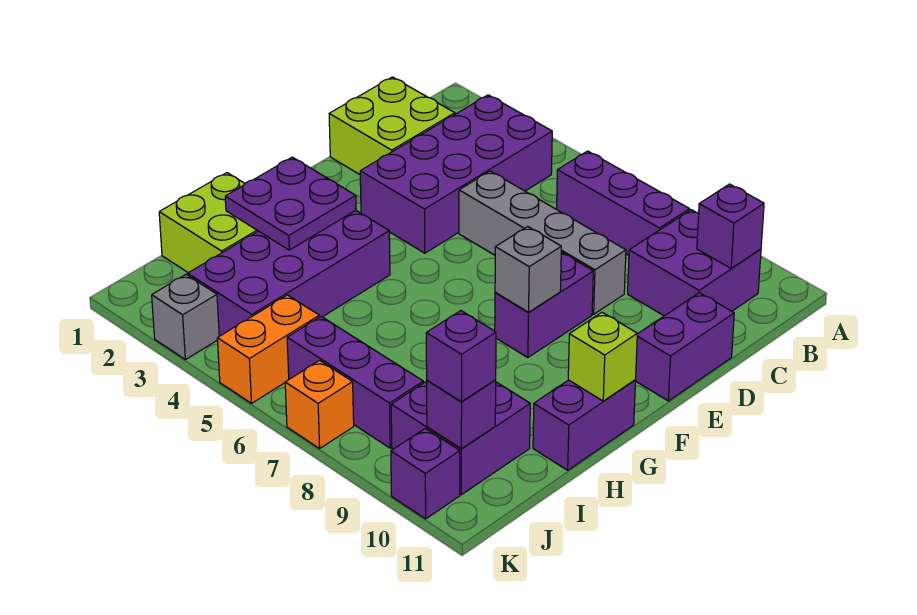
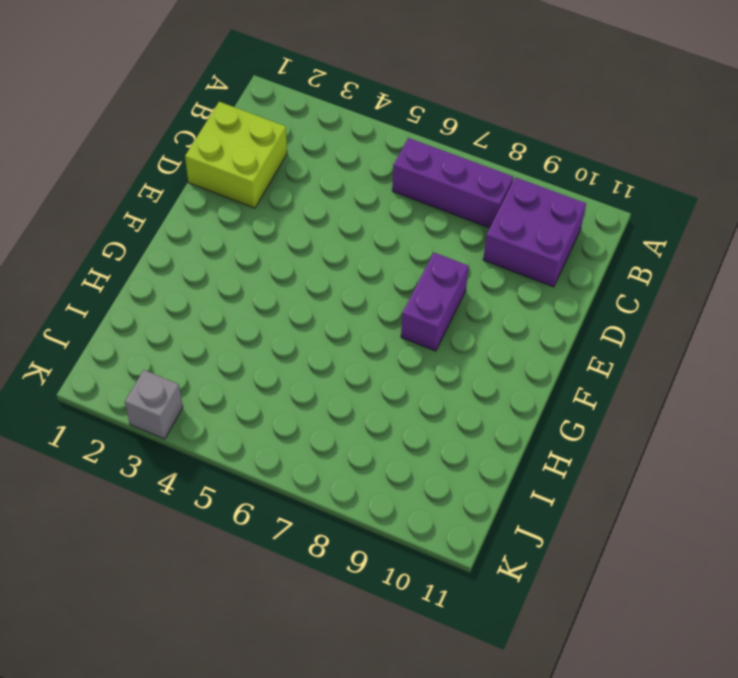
none -> purple brick B3:E4 level 1
none -> grey brick D5:D8 level 1
none -> purple brick D11:E11 level 1

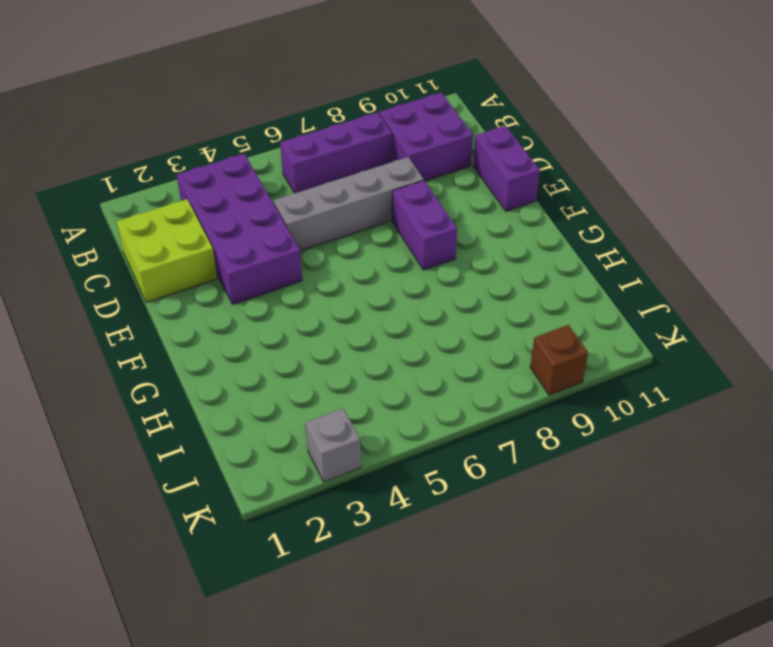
brown brick K9 level 1 -> none
none -> purple brick G3:J4 level 1
none -> purple brick G11:H11 level 1
none -> lime brick H1:I2 level 1

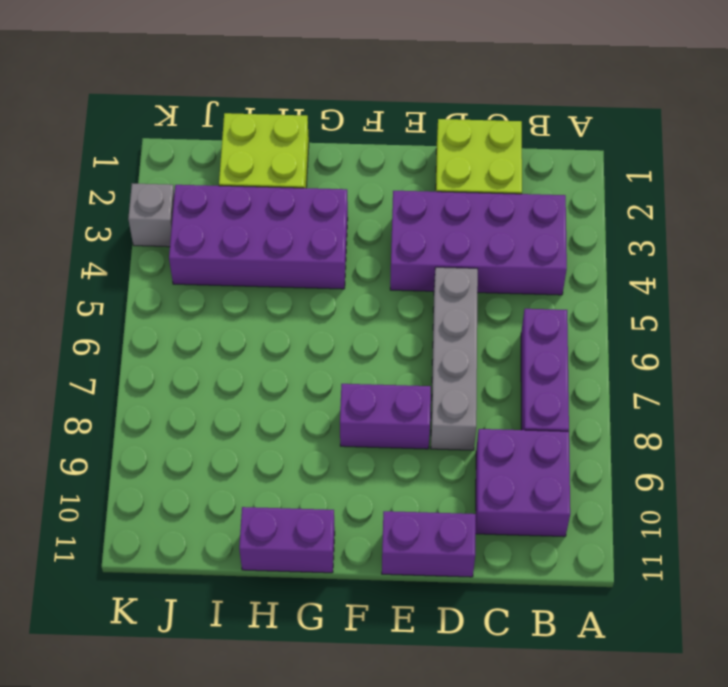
none -> purple brick I9:J10 level 1
none -> orange brick J5:K5 level 1
none -> purple brick J6:J8 level 1

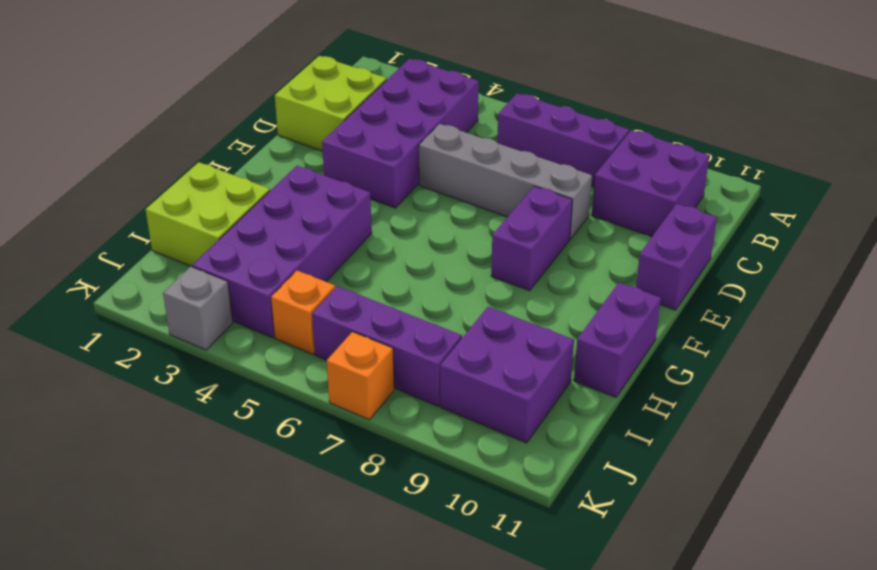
orange brick J5 level 1 -> orange brick J5:K5 level 1
none -> purple brick K10 level 1
none -> purple brick B10 level 2
none -> grey brick F8 level 2

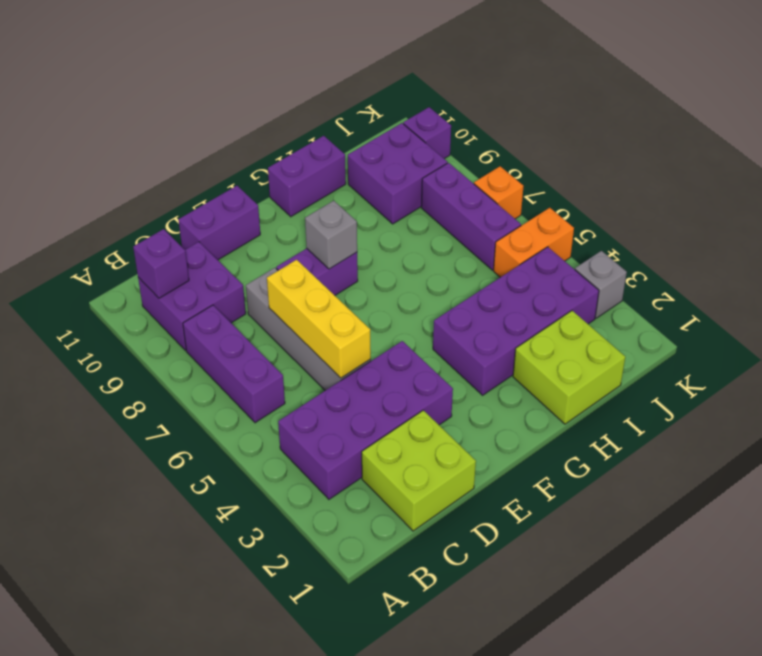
yellow brick D5:D7 level 2 -> none
none -> purple plate G2:H3 level 2
none -> lime brick G11 level 2
none -> purple brick J10 level 2

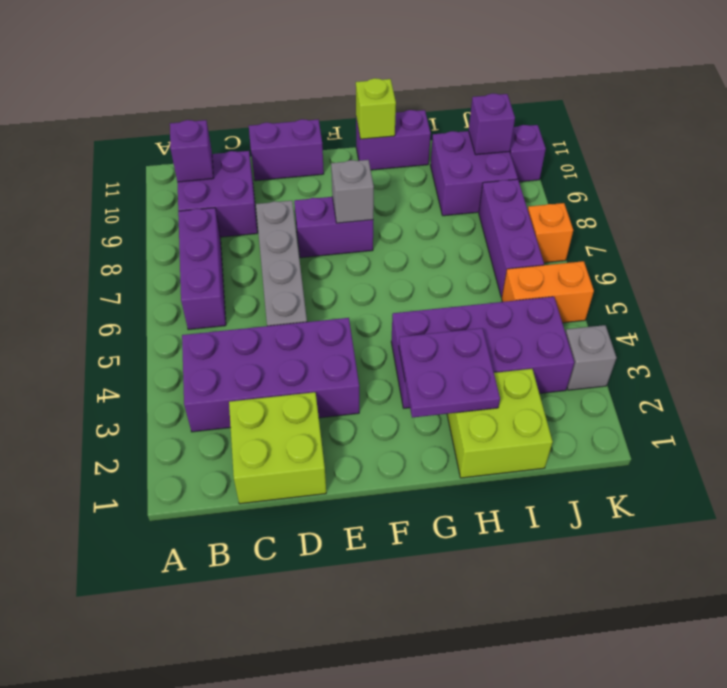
none -> purple brick J10 level 3

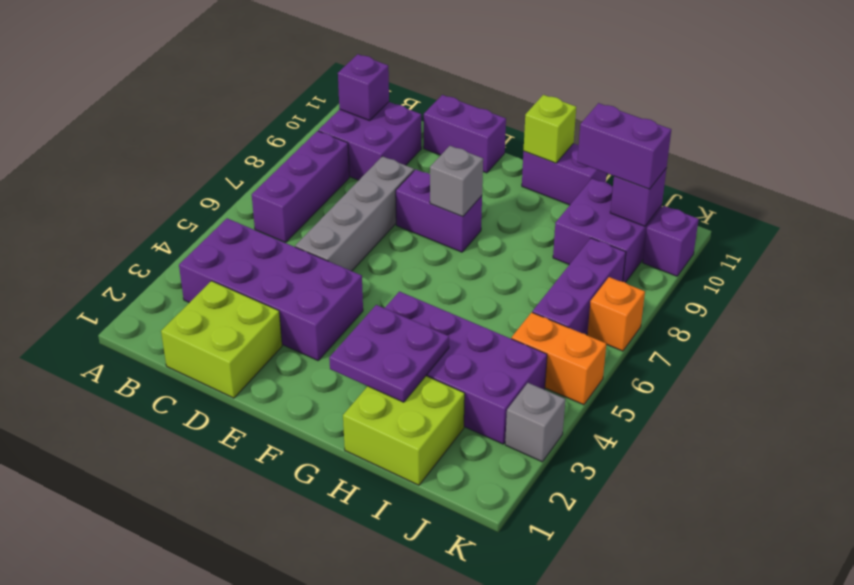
purple brick I10:J10 level 3 -> purple brick J10 level 3

